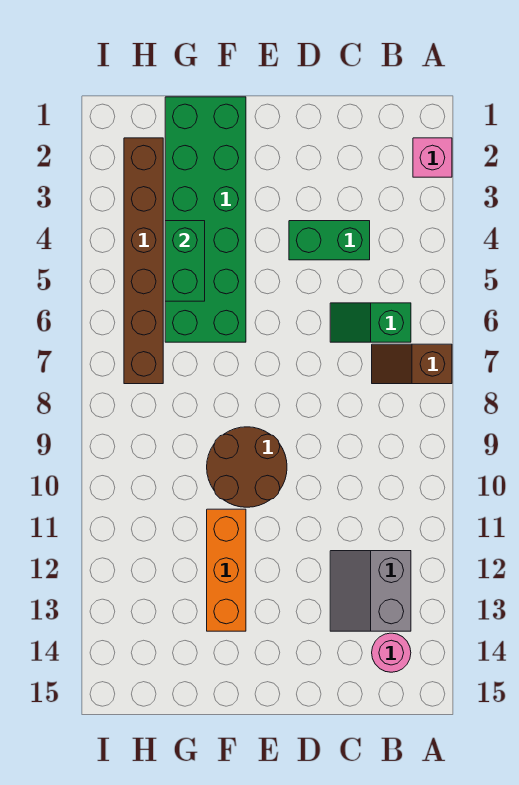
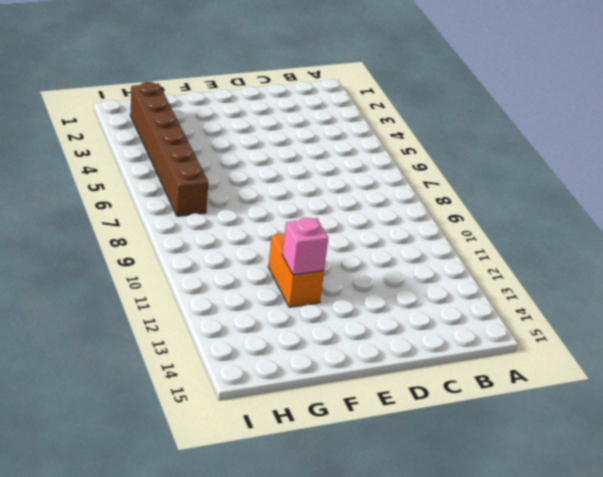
orange brick F11:F12 level 1 -> orange brick F11:F13 level 1
pink brick F12 level 2 -> pink brick A2 level 1
none -> brown slope A7:B7 level 1 top A
none -> green slope B6:C6 level 1 top B

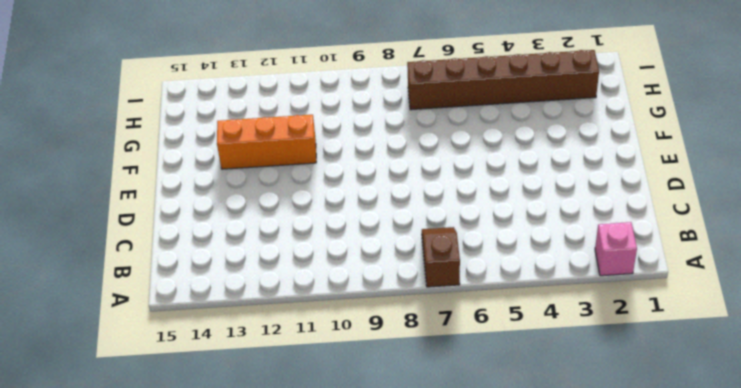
none -> green slope B6:C6 level 1 top B
none -> grey slope B12:C13 level 1 top B

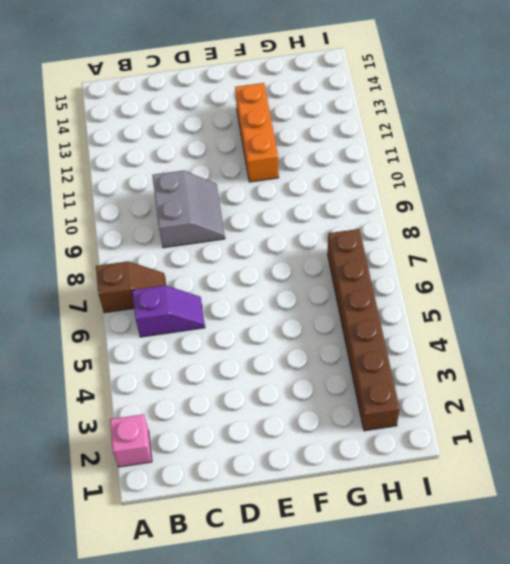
purple slope B6:C6 level 1 top B -> green slope B6:C6 level 1 top B
grey slope C9:D10 level 1 top C -> grey slope B12:C13 level 1 top B
none -> pink round brick B14 level 1
none -> green brick C4:D4 level 1

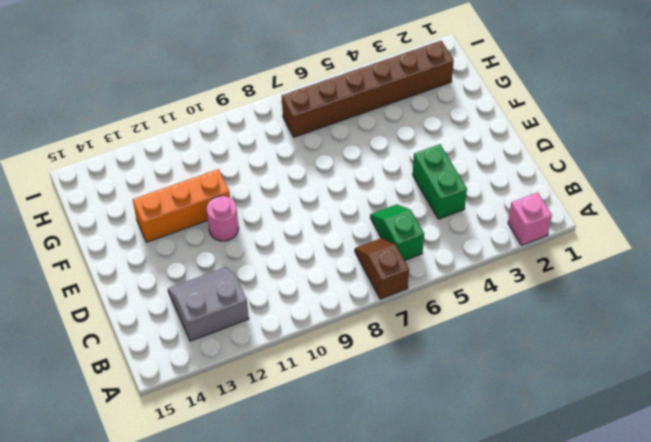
pink round brick E11 level 1 -> pink round brick B14 level 1
none -> brown round brick E9:F10 level 1
none -> green brick F1:G6 level 1

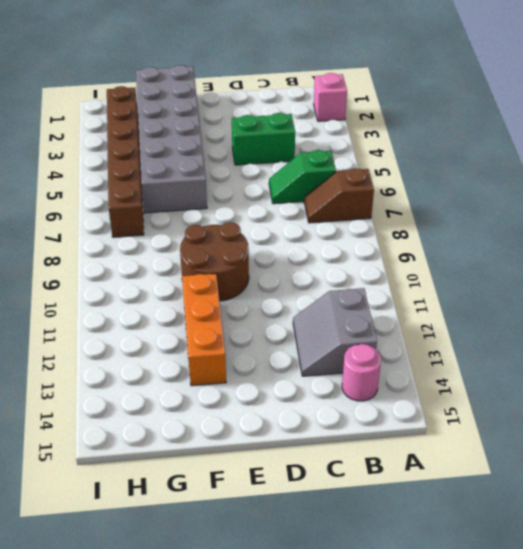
grey brick F1:G6 level 1 -> green brick F1:G6 level 1
none -> green brick G4:G5 level 2

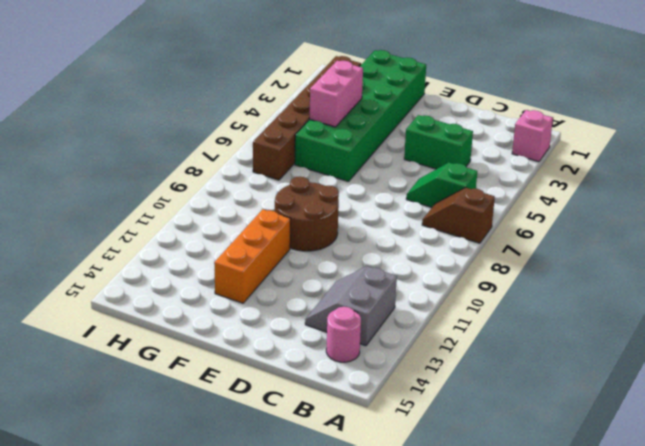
pink brick G4:G5 level 2 -> green brick G4:G5 level 2

